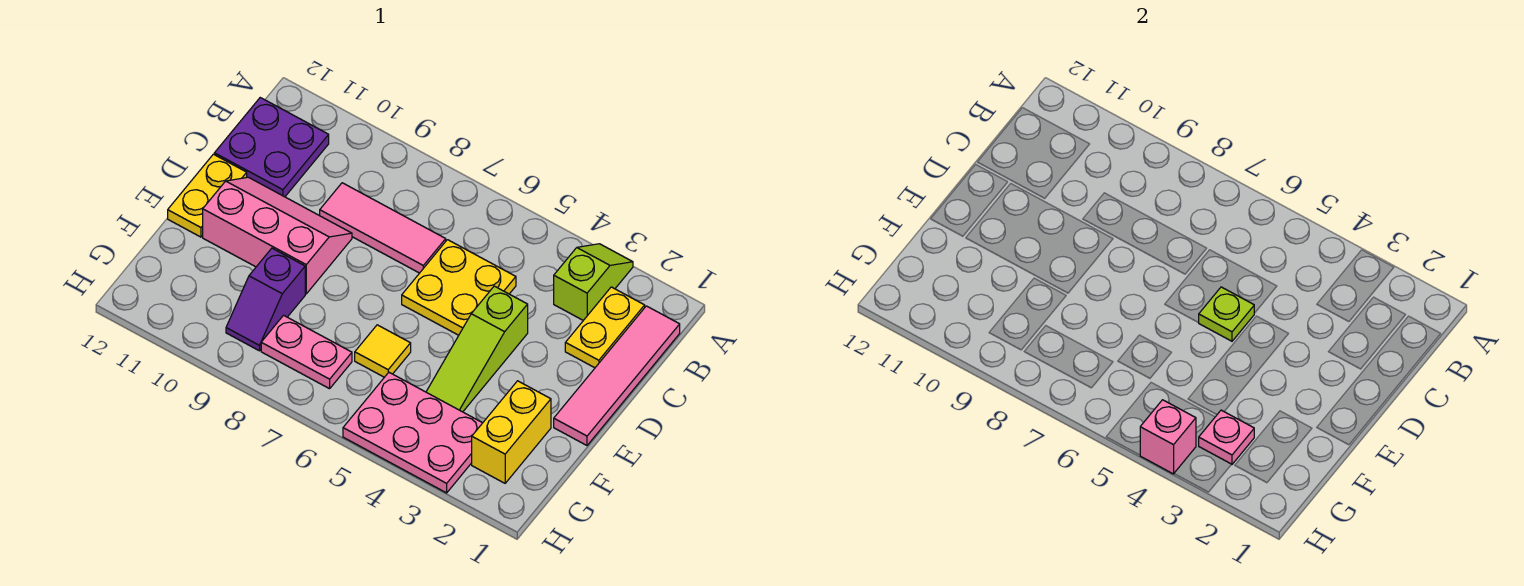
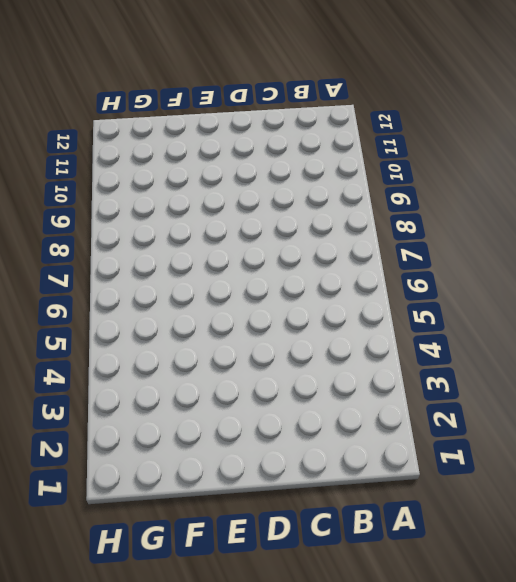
none -> lime slope A3:B3 level 1 top B
none -> pink tile B1:E1 level 1
none -> yellow plate B2:C2 level 1

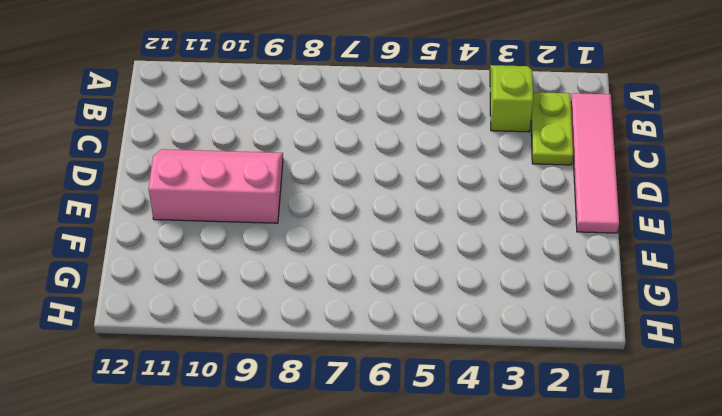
lime plate B2:C2 level 1 -> yellow plate B2:C2 level 1
none -> purple plate B11:C12 level 1
none -> yellow plate C5:D6 level 1
none -> pink tile C7:C9 level 1

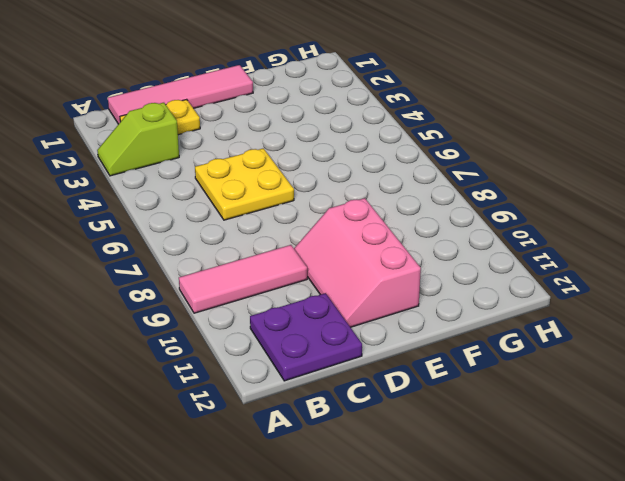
pink tile A9:C9 level 1 -> pink tile C7:C9 level 1
none -> lime slope D4:F4 level 1 top D
none -> yellow plate D12:E12 level 1
none -> yellow brick F2:G2 level 1

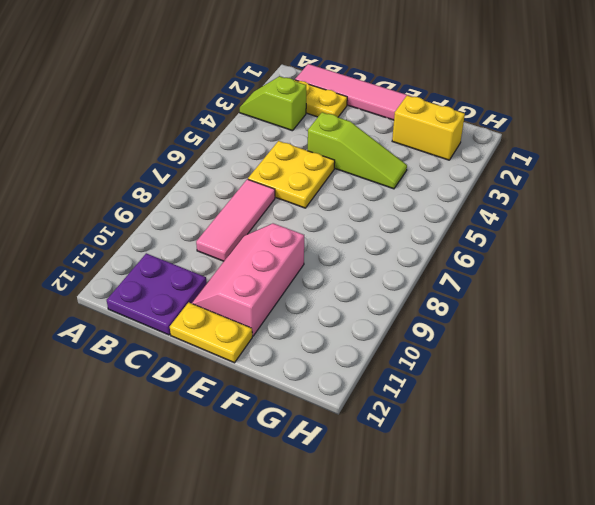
none -> yellow tile F6 level 1
none -> purple slope F9:G9 level 1 top F
none -> pink plate G3:H5 level 1

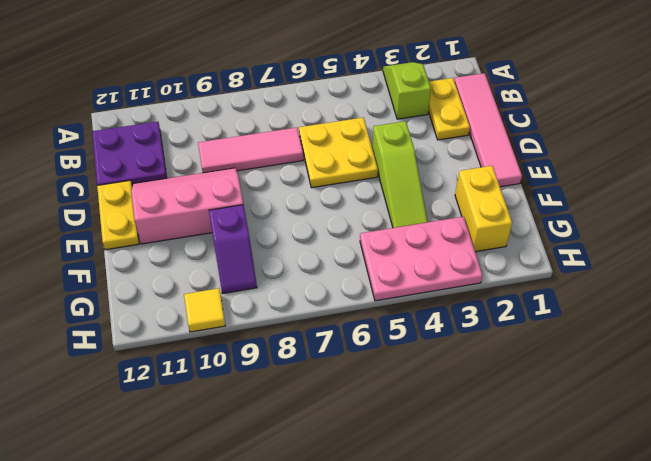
yellow tile H10 level 1 -> yellow tile F6 level 1
none -> pink plate G7:G8 level 1
none -> lime plate D5 level 2
none -> pink plate G3 level 2

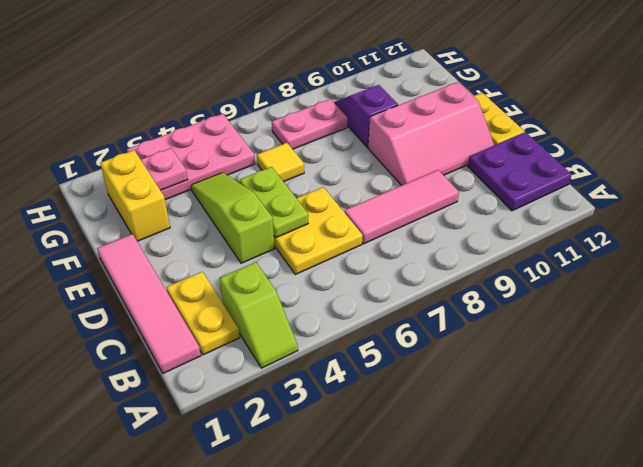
lime plate D5:E5 level 2 -> lime plate D5 level 2
none -> pink brick H4 level 2

